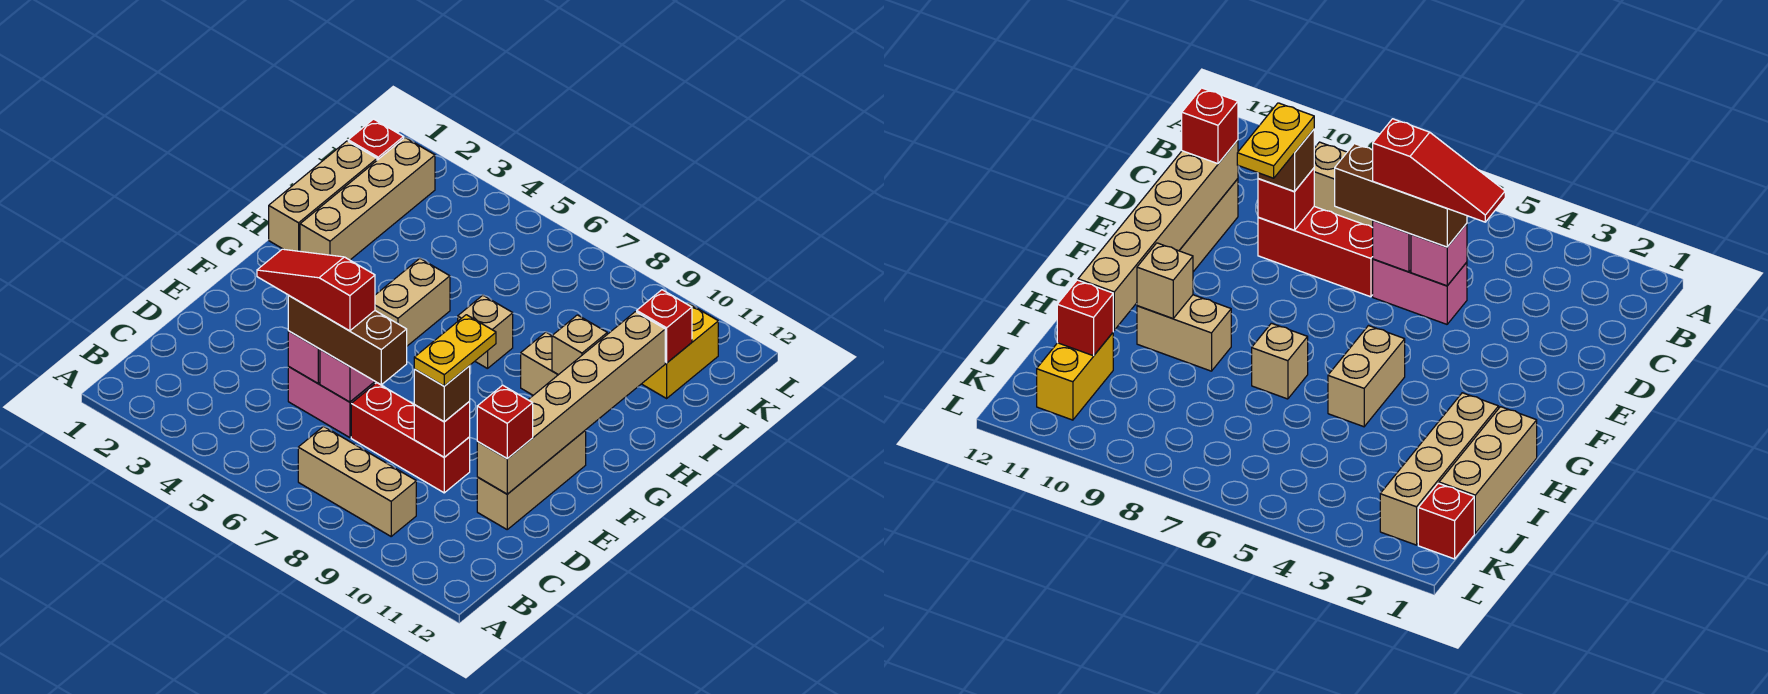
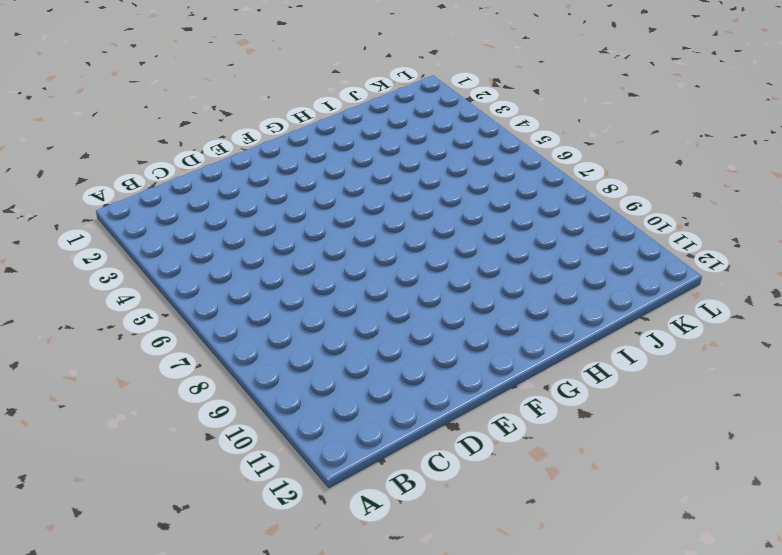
none -> tan brick B7:B9 level 1
none -> pink brick D5:D6 level 1
none -> red brick D7:D9 level 1

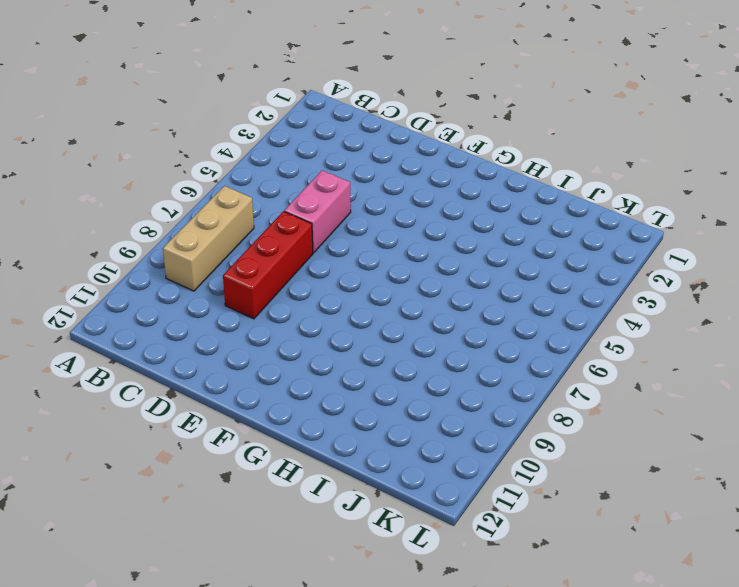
none -> tan brick D11:F11 level 1
none -> tan brick G5:H5 level 1
none -> tan brick H1:J1 level 1

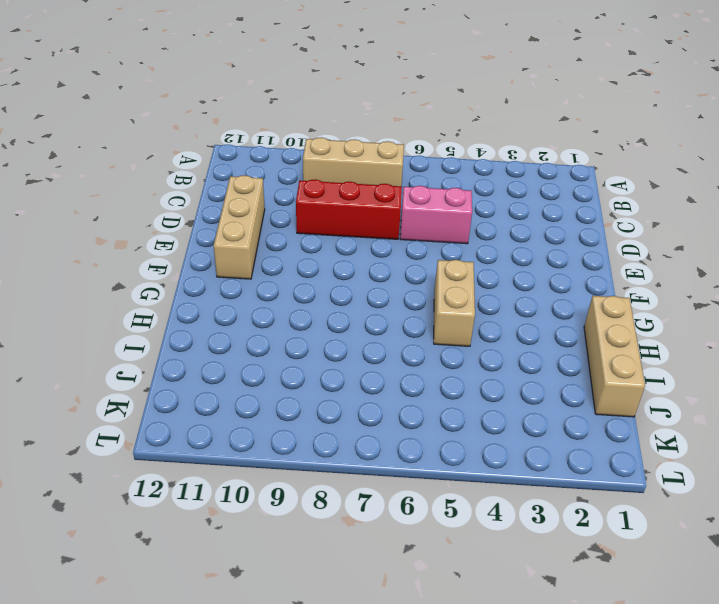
none -> tan brick H2:K2 level 1
none -> tan brick H7 level 1
none -> tan brick H9:H10 level 1

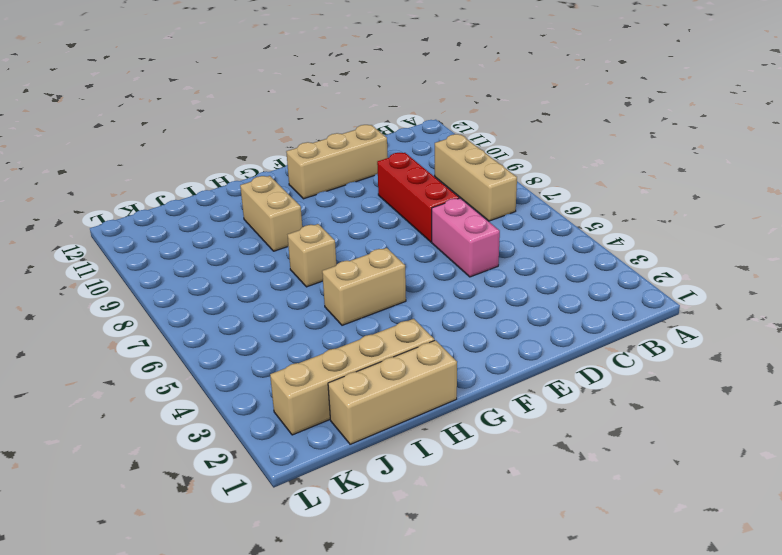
none -> yellow brick J11:K11 level 1
none -> red brick K1 level 1
none -> pink brick D5 level 2

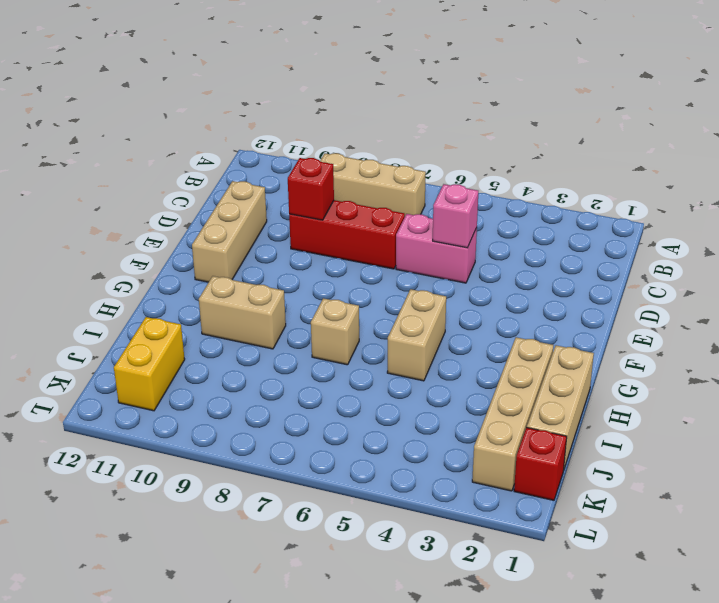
none -> pink brick D6 level 2
none -> tan brick D11:I11 level 2
none -> tan brick H10 level 2

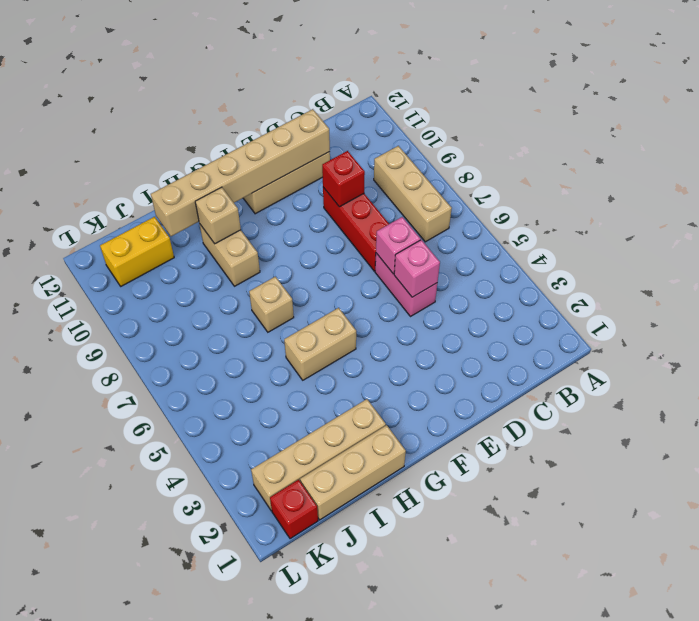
none -> red brick J11 level 2
none -> brown brick D5:D7 level 3
none -> brown brick D9 level 3

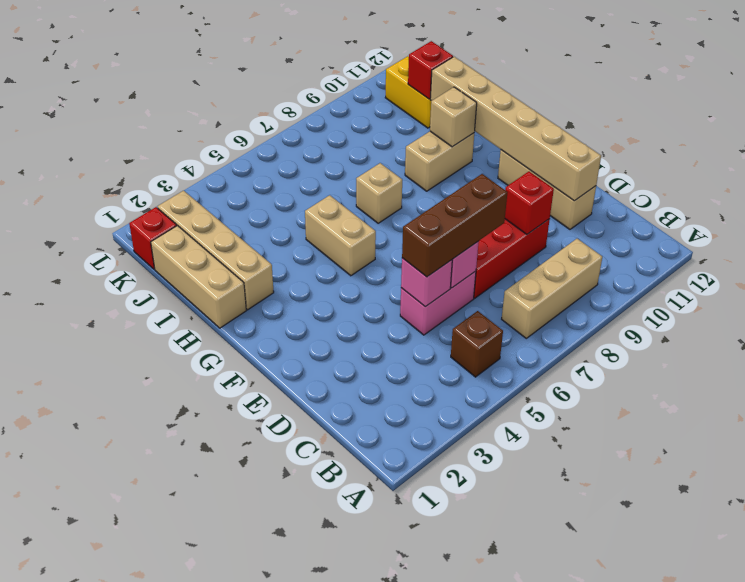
brown brick B5 level 1 -> brown brick D9 level 3
none -> red brick D11 level 3
none -> red slope D4:D6 level 4 top 6
none -> yellow plate D9:E9 level 4

